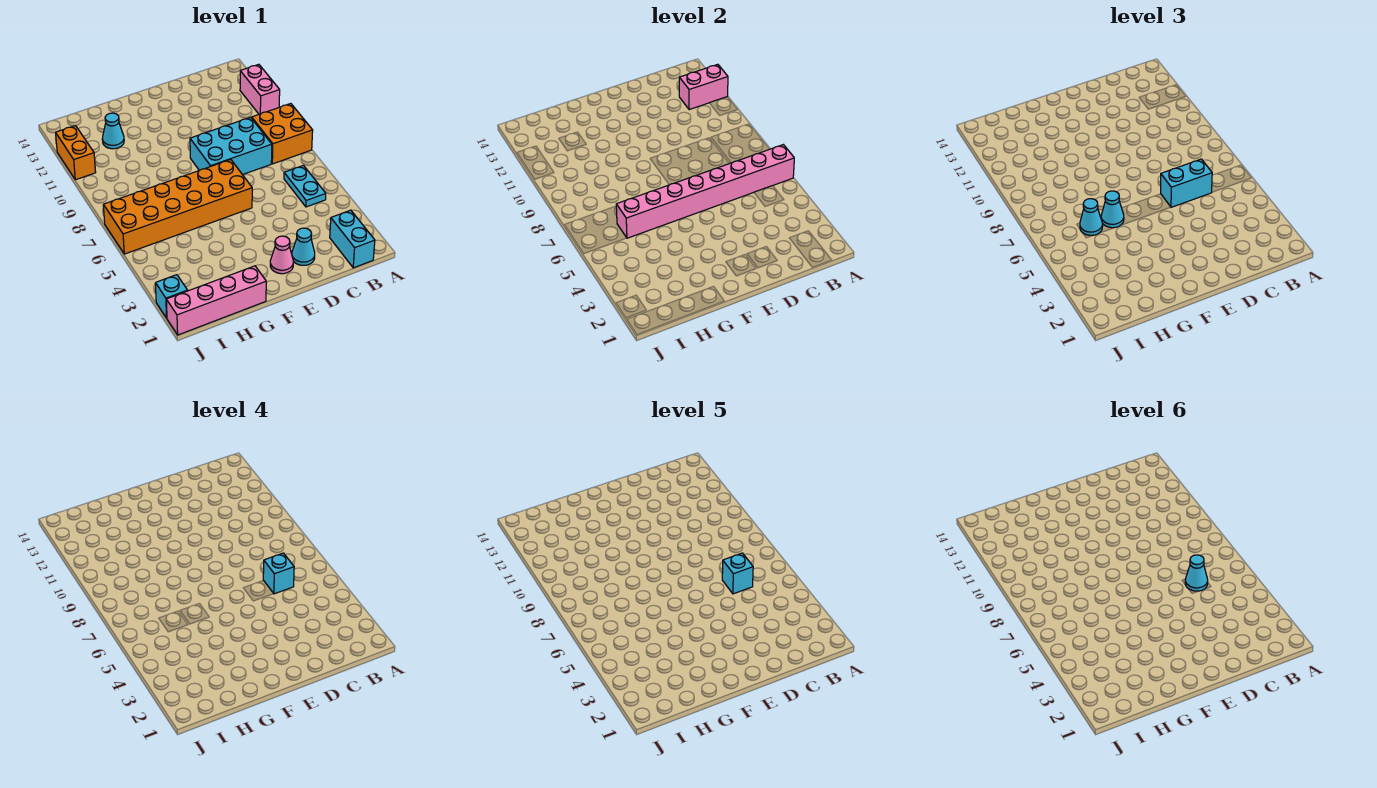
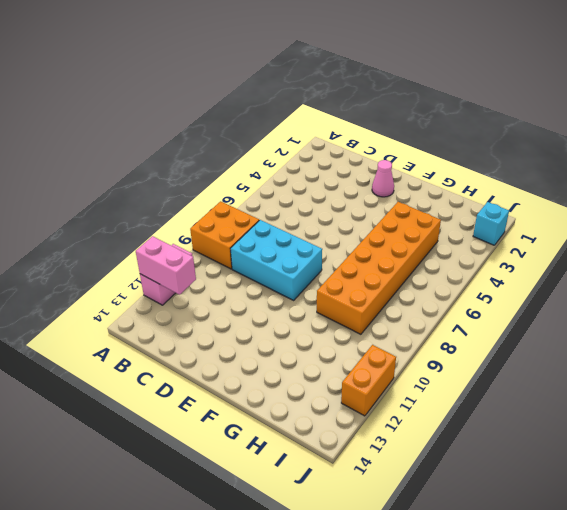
orange brick G4:H9 level 1 -> orange brick E6:J7 level 1
none -> cyan brick B1:B2 level 1
none -> cyan plate B5:B6 level 1
none -> cyan cone D2 level 1

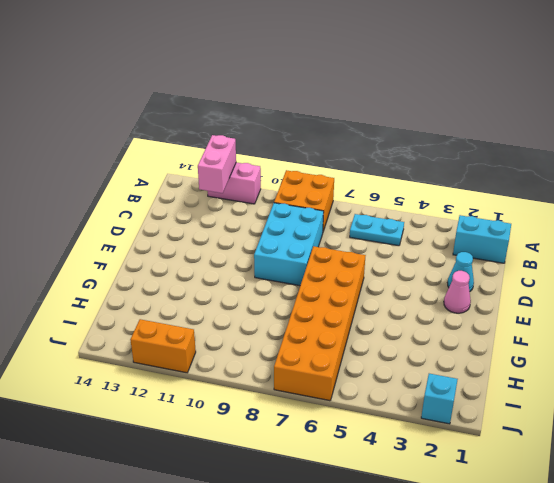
none -> pink brick G1:J1 level 1
none -> cyan cone H12 level 1
none -> pink brick A6:H6 level 2

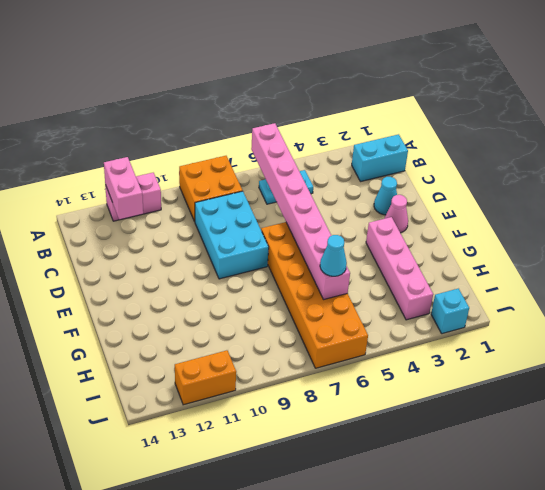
pink brick F3:I3 level 1 -> pink brick G1:J1 level 1
none -> cyan cone H12 level 1
none -> cyan brick C6:D6 level 3
none -> cyan cone G6 level 3

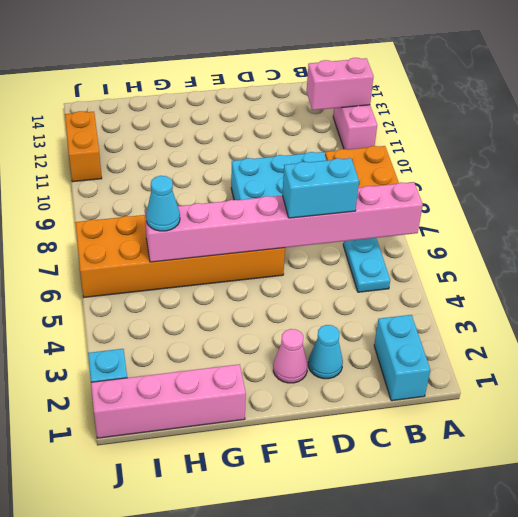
none -> cyan cone H12 level 1
none -> cyan cone G6 level 3
none -> cyan brick C6 level 4

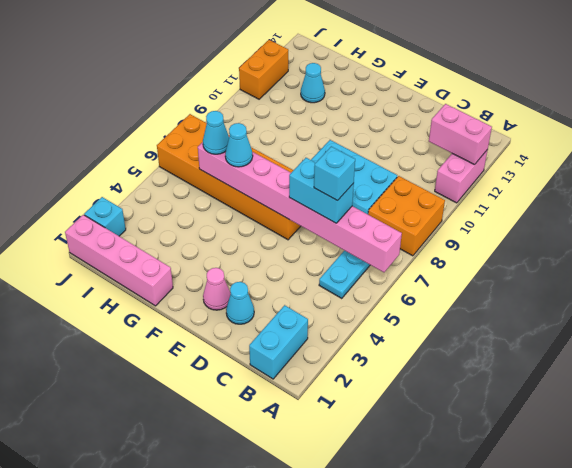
none -> cyan brick C6 level 5
none -> cyan cone C6 level 6

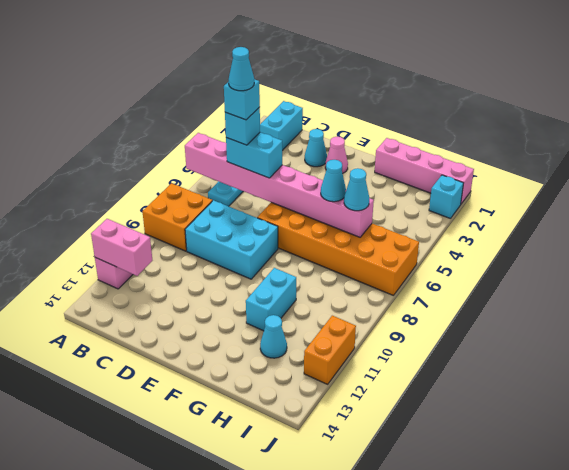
cyan brick G10:G11 level 1 -> none

